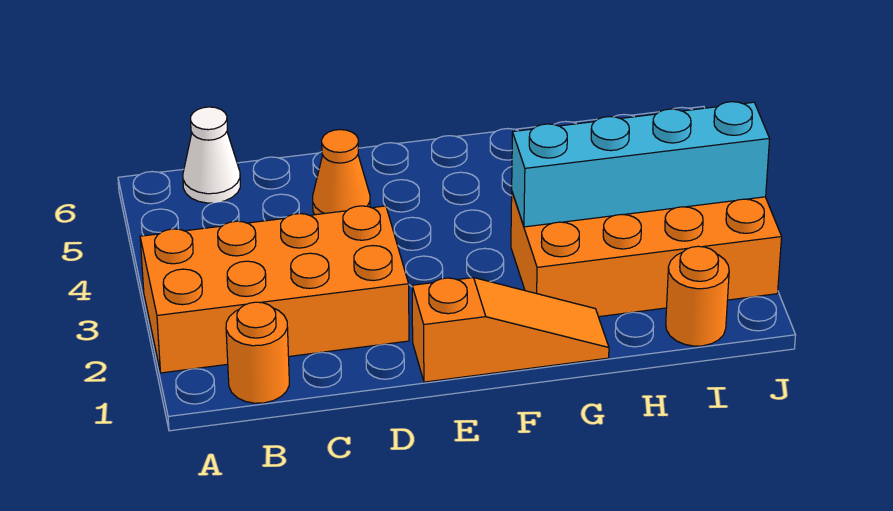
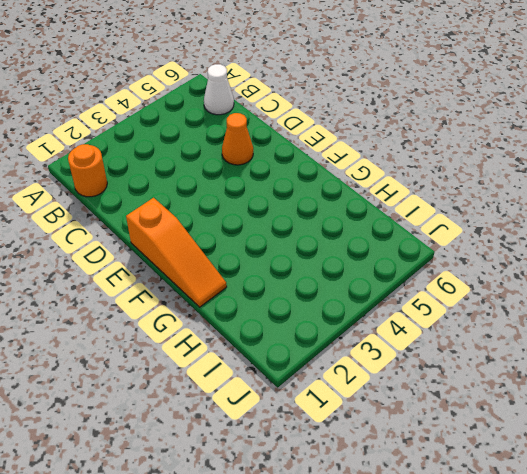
none -> orange brick A2:D3 level 1
none -> orange brick G2:J3 level 1

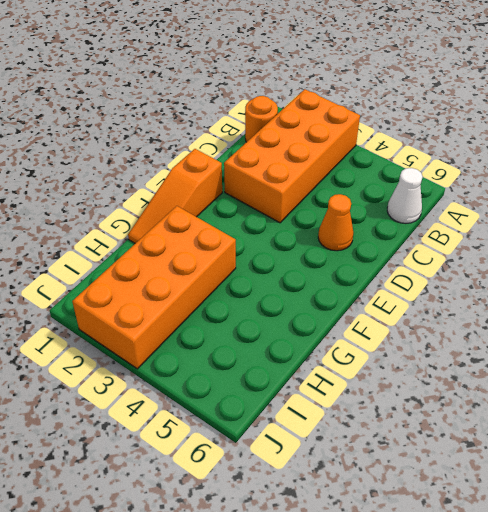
none -> orange round brick I1 level 1
none -> cyan brick G3:J3 level 2

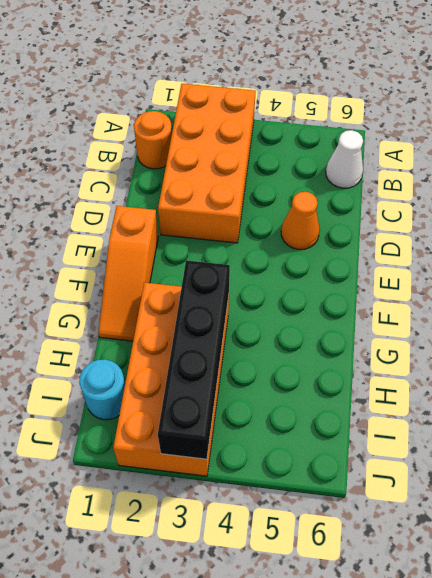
black brick G3:J3 level 2 -> cyan brick G3:J3 level 2
cyan round brick I1 level 1 -> orange round brick I1 level 1

